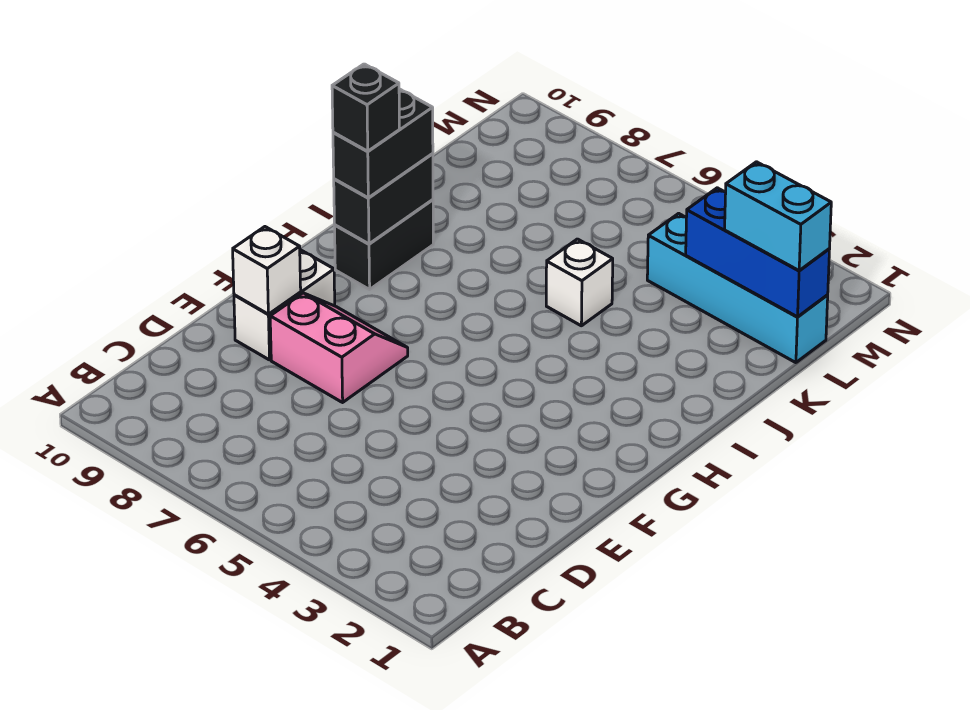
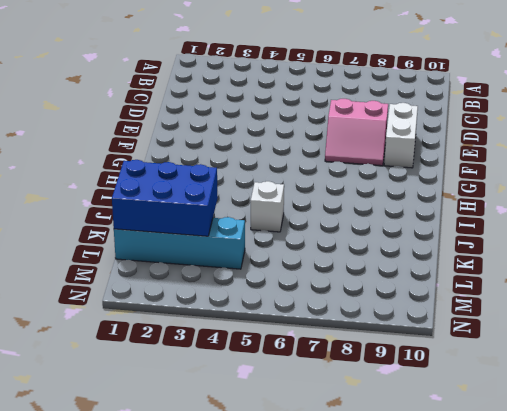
blue brick K1:L3 level 2 -> blue brick L1:L3 level 2
none -> black brick H9:I9 level 1
none -> white brick E9 level 2

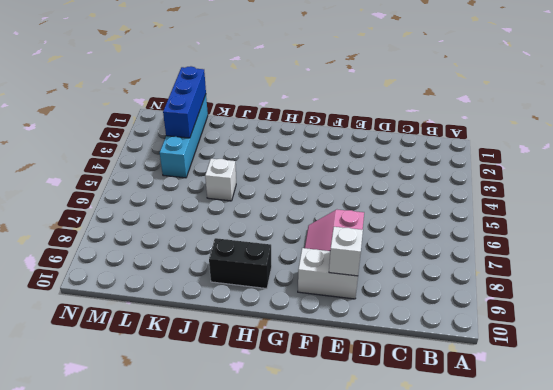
none -> black brick H9:I9 level 2
none -> black brick H9:I9 level 3

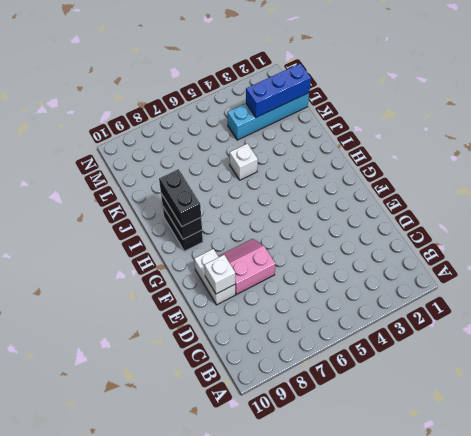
none -> cyan brick L1:L2 level 3
none -> black brick H9 level 4

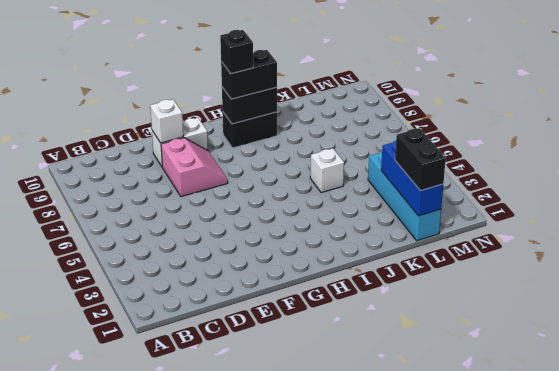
black brick L1:L2 level 3 -> cyan brick L1:L2 level 3

